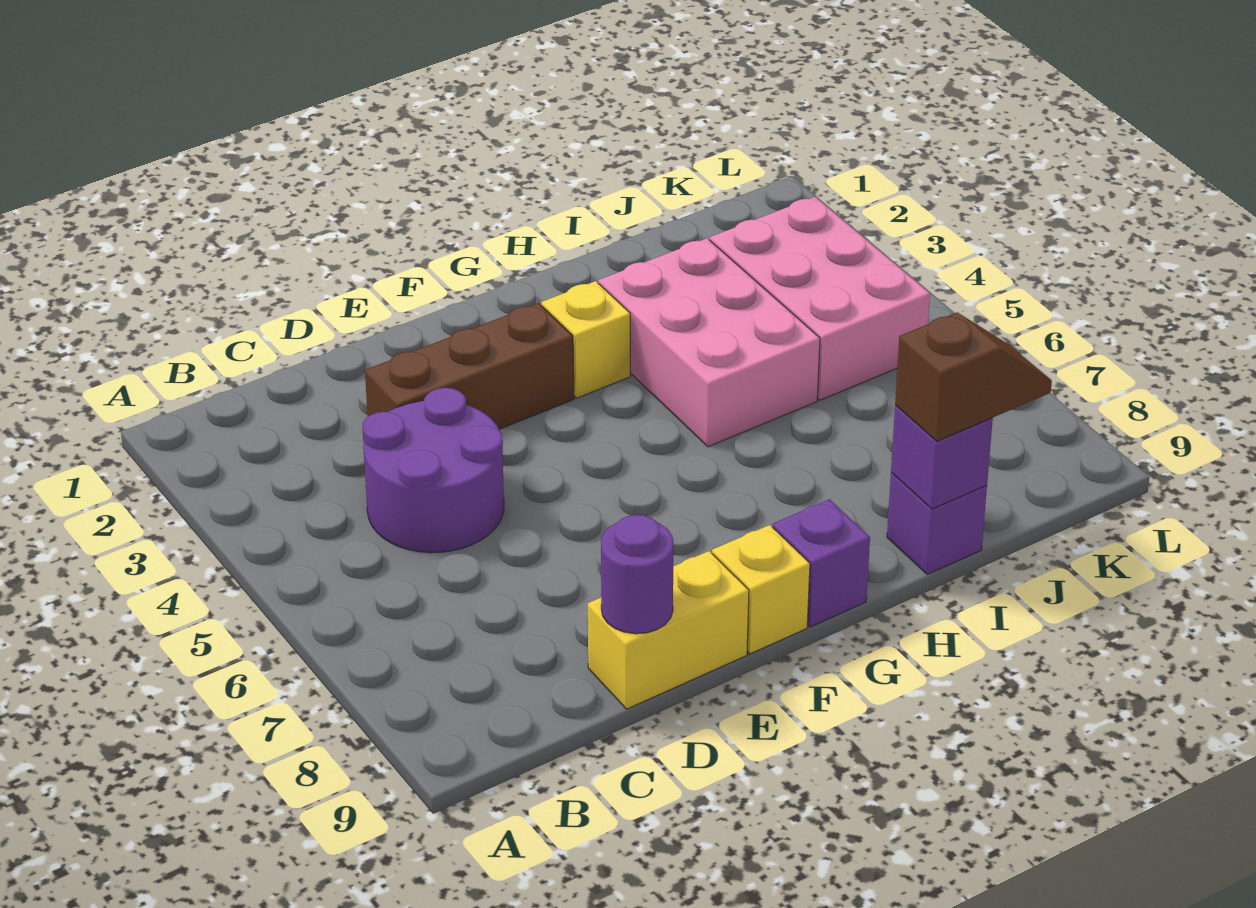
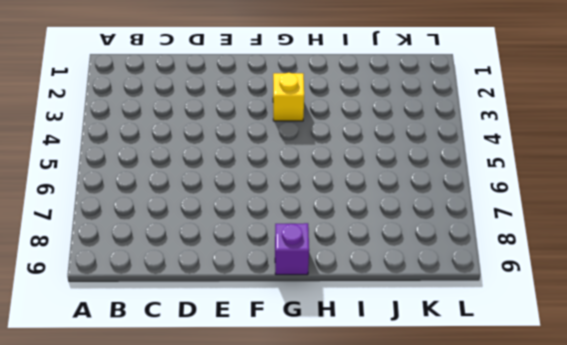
none -> purple round brick C4:D5 level 1
none -> brown brick D3:F3 level 1
none -> yellow brick D9:E9 level 1

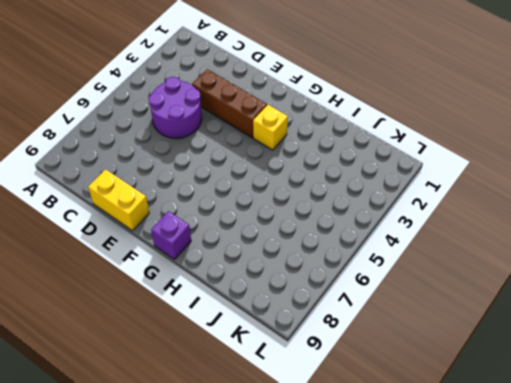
none -> yellow brick F9 level 1
none -> pink brick H3:I5 level 1
none -> purple brick I9 level 1

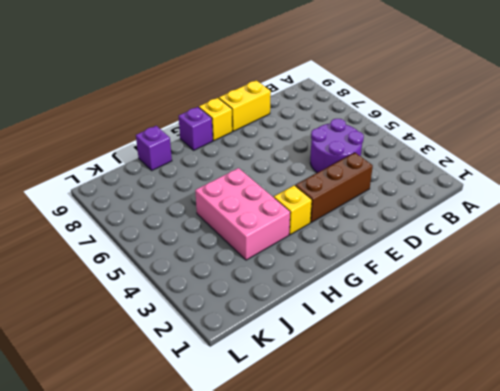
none -> pink brick J3:K5 level 1
none -> purple round brick D9 level 2
none -> purple brick I9 level 2

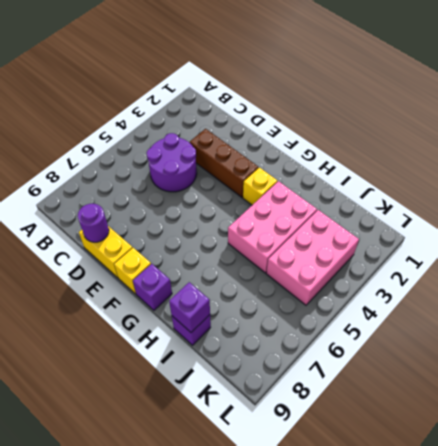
none -> brown slope I9:J9 level 3 top I

